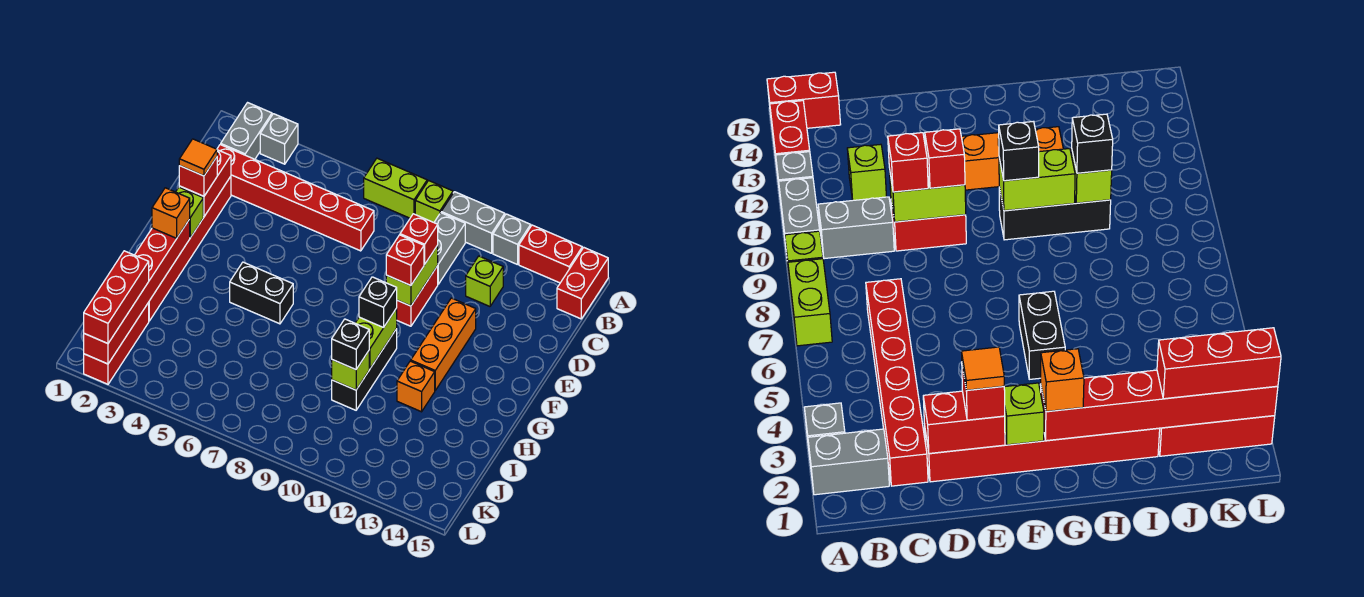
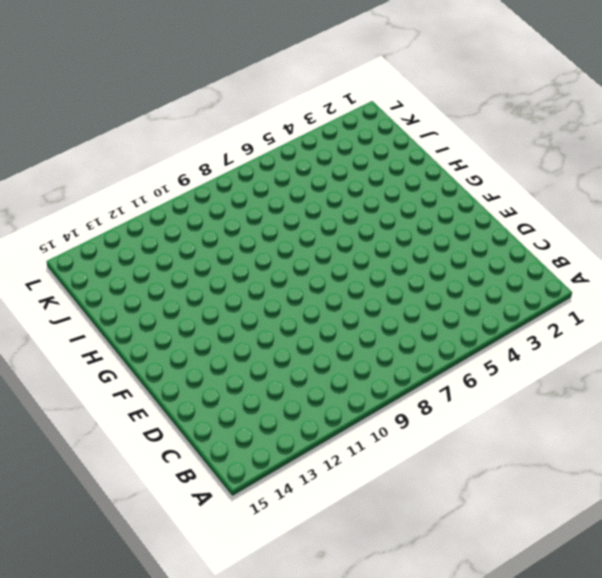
none -> grey brick A2:B2 level 1
none -> grey brick A3 level 1
none -> lime brick A7:A8 level 1
none -> lime brick A9 level 1

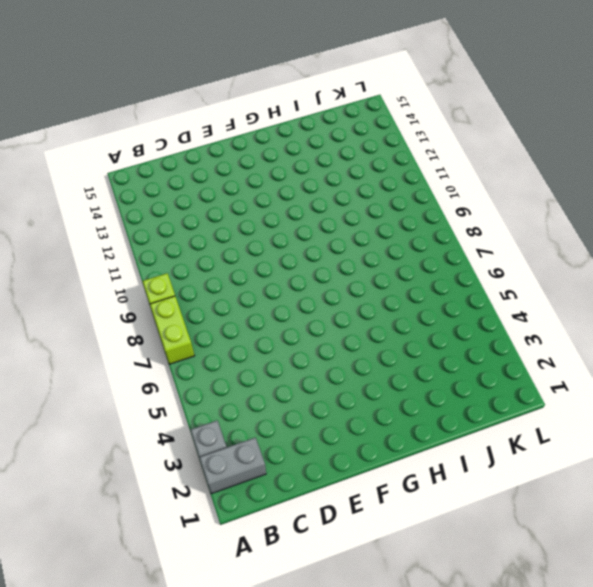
none -> grey brick A10:A11 level 1
none -> grey brick A12 level 1
none -> red brick A13:A14 level 1
none -> red brick A15:B15 level 1

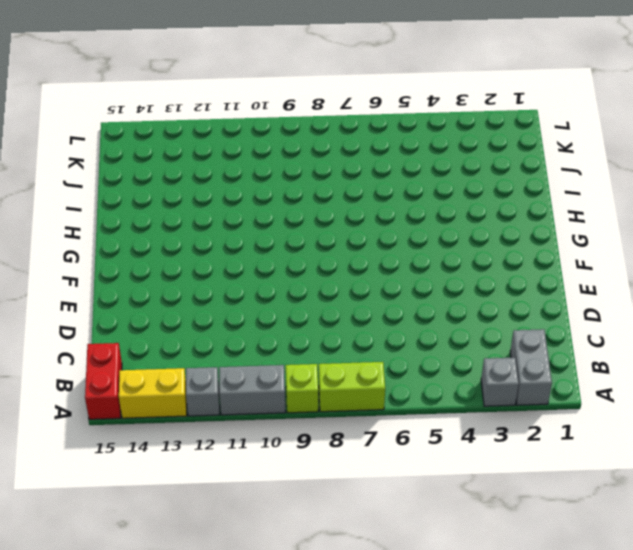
yellow brick A13:A14 level 1 -> red brick A13:A14 level 1
none -> grey brick B10:C10 level 1
none -> red brick C2:C7 level 1
none -> lime brick C12 level 1
none -> red brick D2:I2 level 1

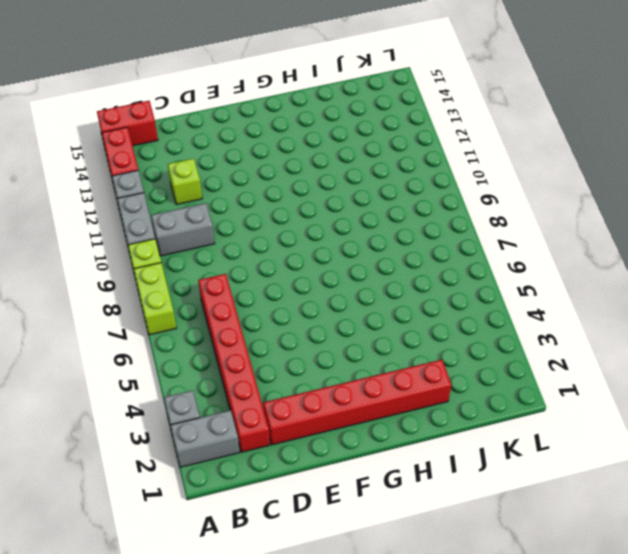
none -> red brick D10:E10 level 1
none -> orange brick E12:G12 level 1
none -> black brick G5:G6 level 1
none -> black brick G10:I10 level 1

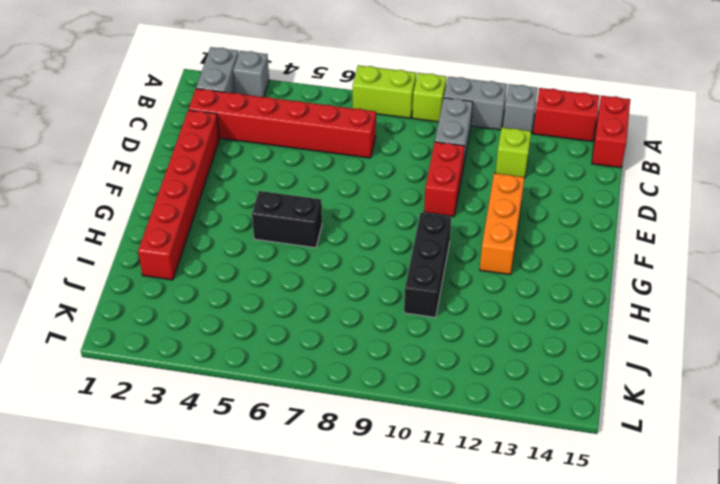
none -> orange brick H12 level 1
none -> red brick J2:L2 level 1
none -> red brick D2:E2 level 2
none -> lime brick D10:E10 level 2

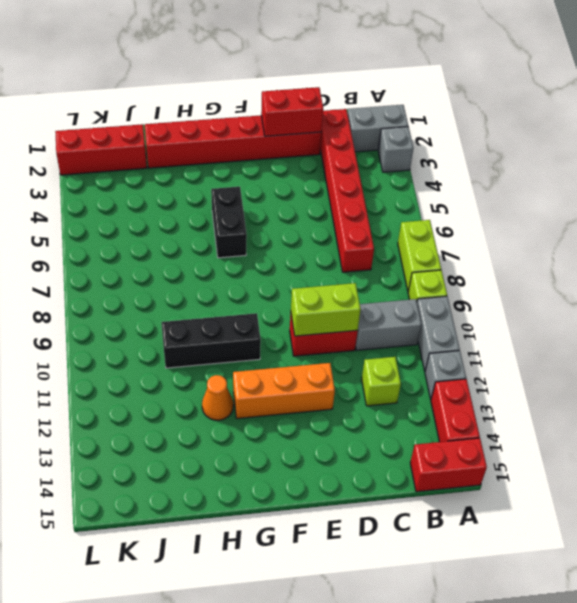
orange cone H12 level 1 -> orange brick H12 level 1
none -> lime brick F2 level 2
none -> red brick G2:L2 level 2
none -> lime brick G10:H10 level 2
none -> lime brick I10 level 2

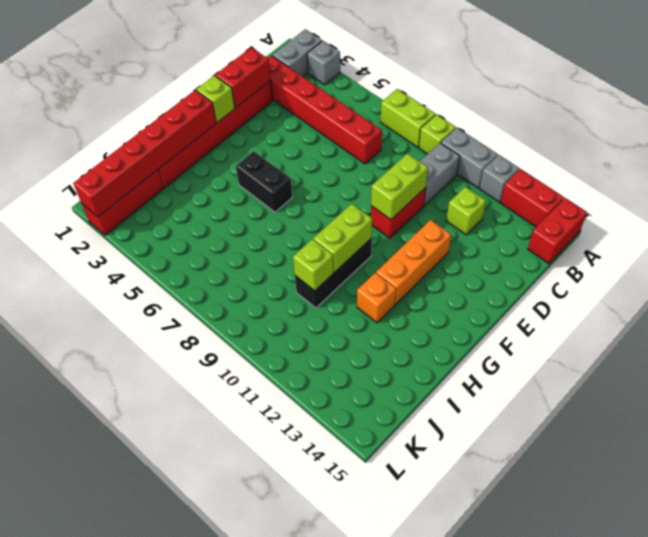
none -> red brick D10 level 3
none -> red brick E2 level 3
none -> red brick E10 level 3
none -> orange brick G2 level 3

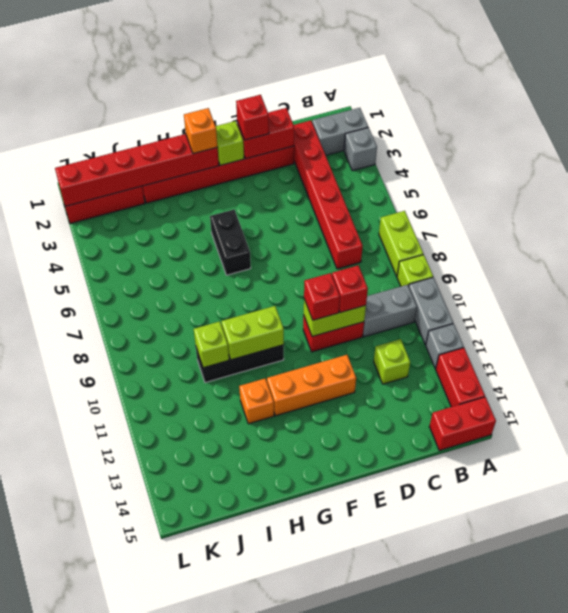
none -> black brick G10 level 3
none -> black brick I10 level 3
none -> red brick J2:L2 level 3
none -> orange tile E2 level 4

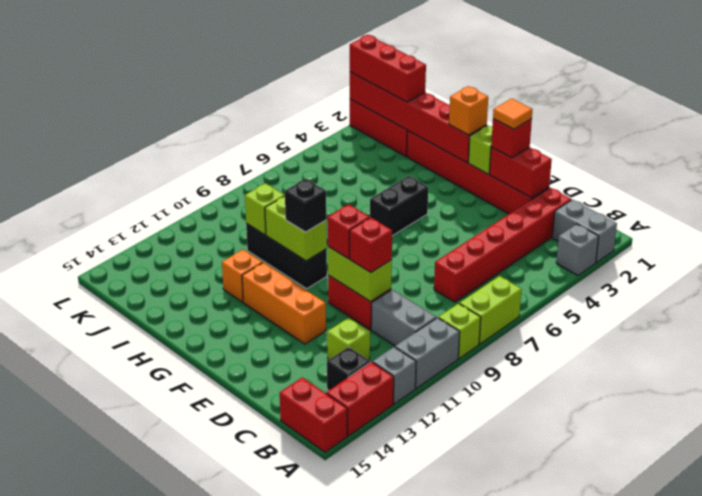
black brick B13 level 1 -> black brick I10 level 3

